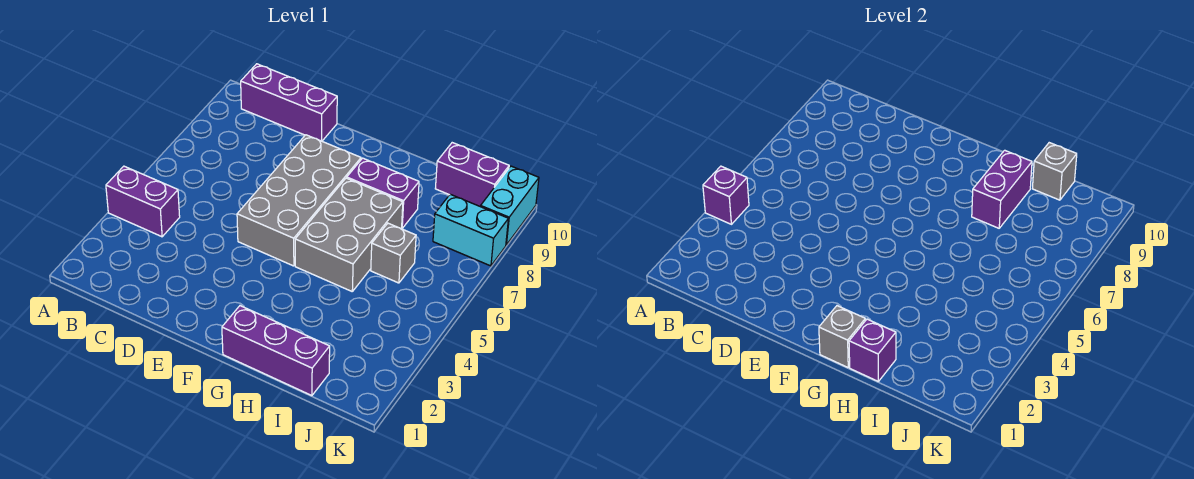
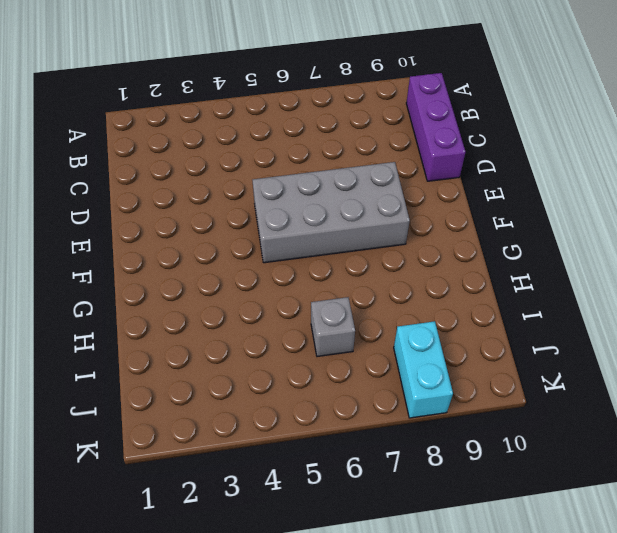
none -> purple brick A4:B4 level 1
none -> purple brick G1:I1 level 1
none -> grey brick G5:H7 level 1

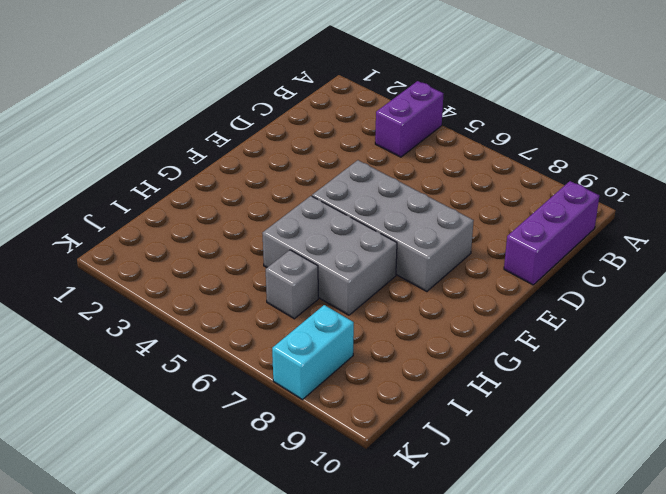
none -> purple brick G1:I1 level 1
none -> purple brick G8:H8 level 1
none -> purple brick I10:J10 level 1

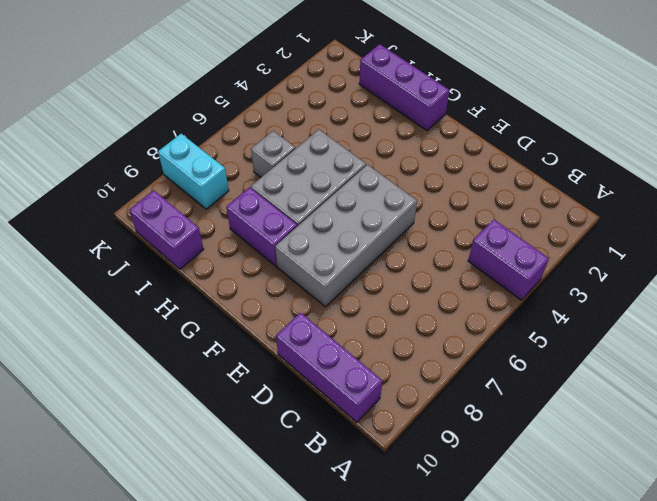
none -> cyan brick K9:K10 level 1
none -> purple brick A4 level 2
none -> grey brick G1 level 2

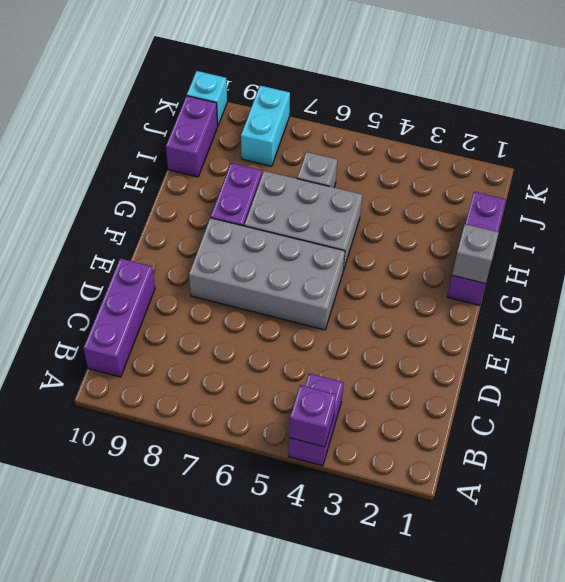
cyan brick K10 level 1 -> cyan brick K9:K10 level 1
none -> purple brick H1 level 2
none -> purple brick H8:H9 level 2
none -> grey brick I10 level 2

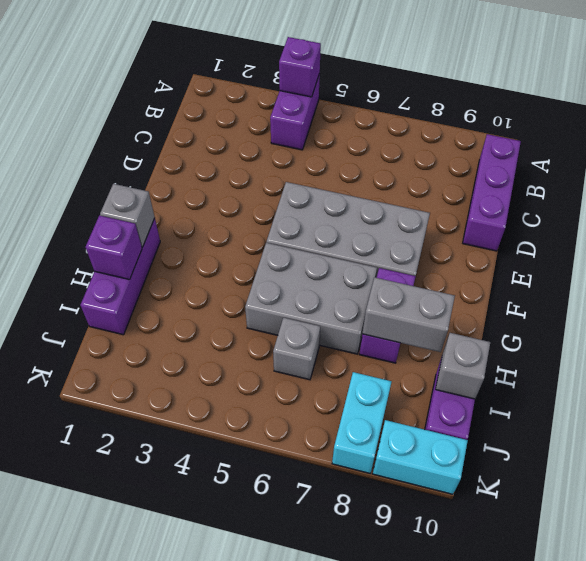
grey brick H8:H9 level 2 -> purple brick H8:H9 level 2

